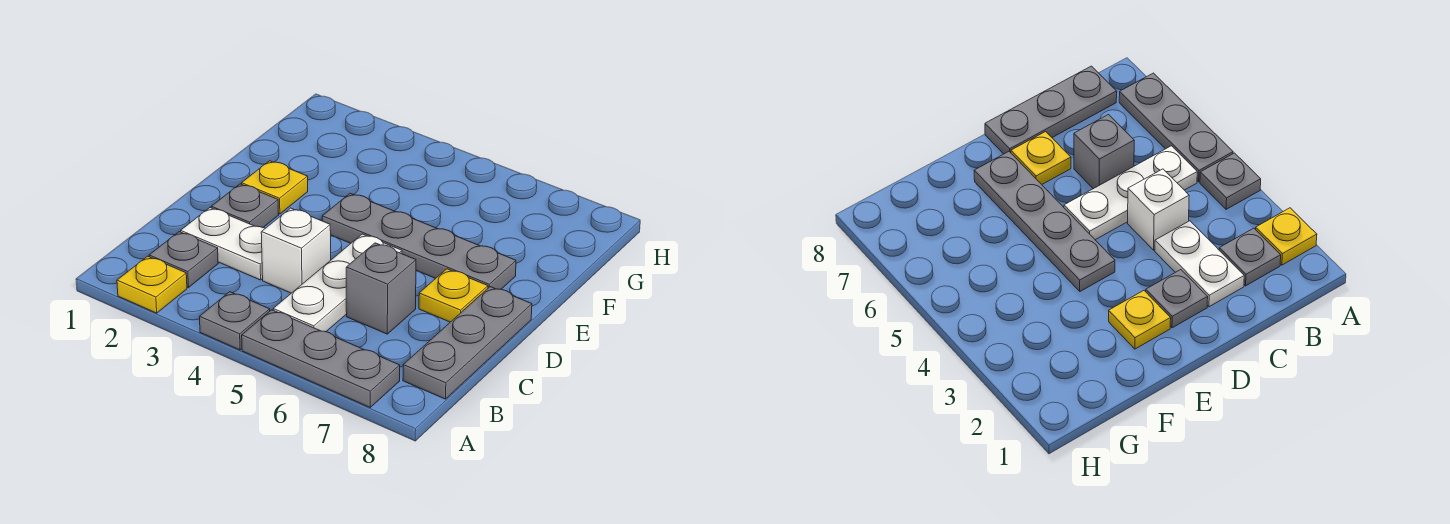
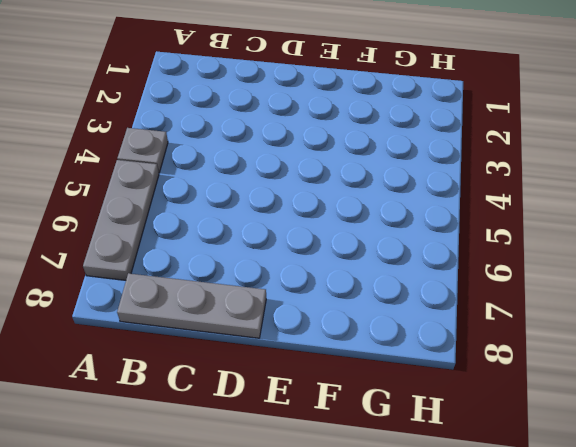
none -> yellow plate A2 level 1
none -> grey plate B2 level 1
none -> white plate B5:D5 level 1

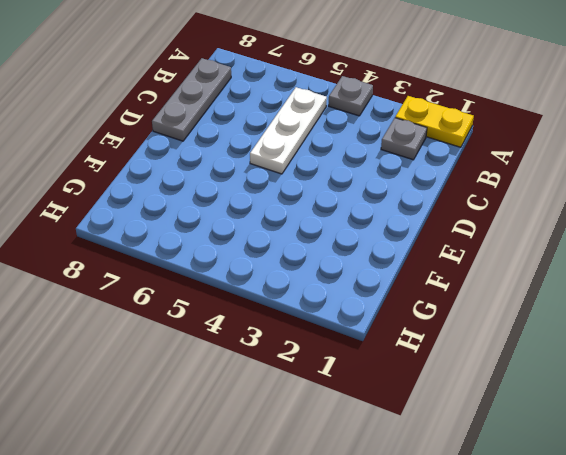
yellow plate A1:A2 level 1 -> yellow plate A2 level 1
none -> grey plate A5:A7 level 1
none -> white plate C2:C3 level 1
none -> white brick C4 level 1

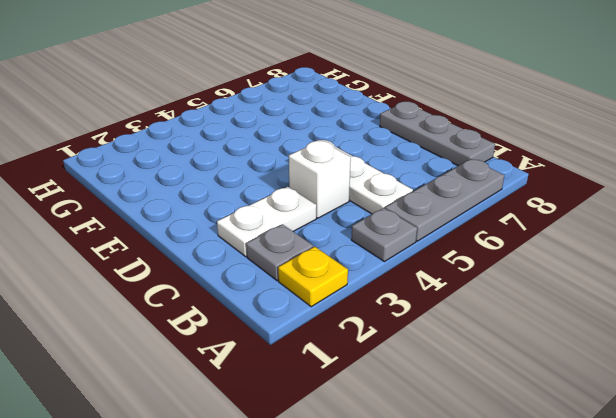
none -> grey brick C6 level 1
none -> grey plate D2 level 1
none -> yellow plate D7 level 1

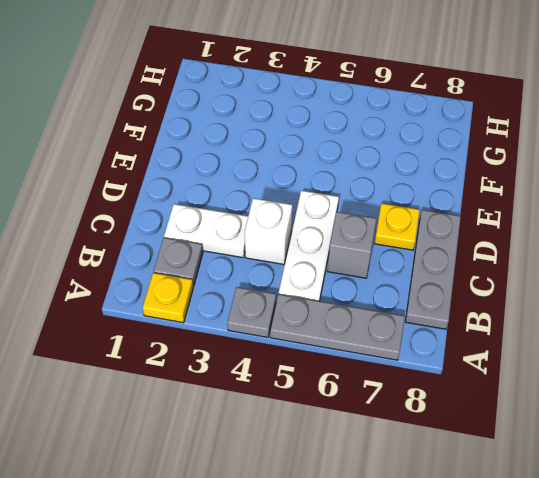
none -> grey plate D2 level 1
none -> yellow plate E2 level 1
none -> grey plate E4:E7 level 1

